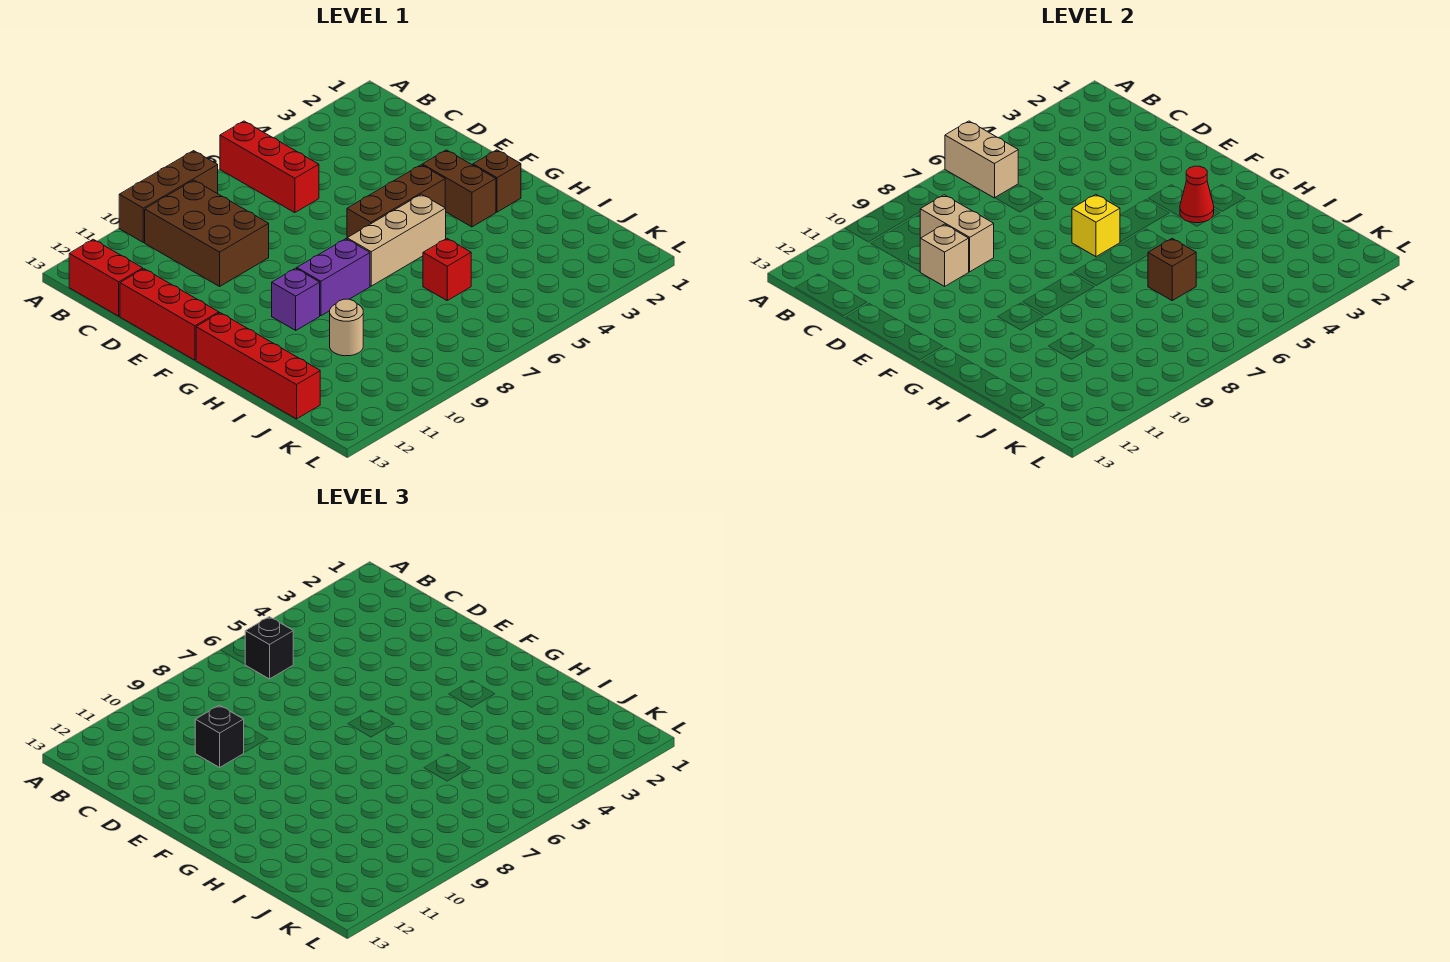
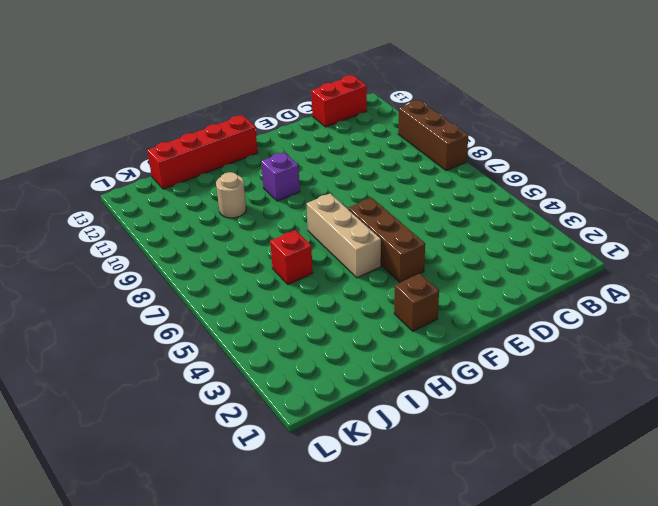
none -> red brick A6:C6 level 1
none -> brown brick B9:D10 level 1
none -> red brick D13:F13 level 1

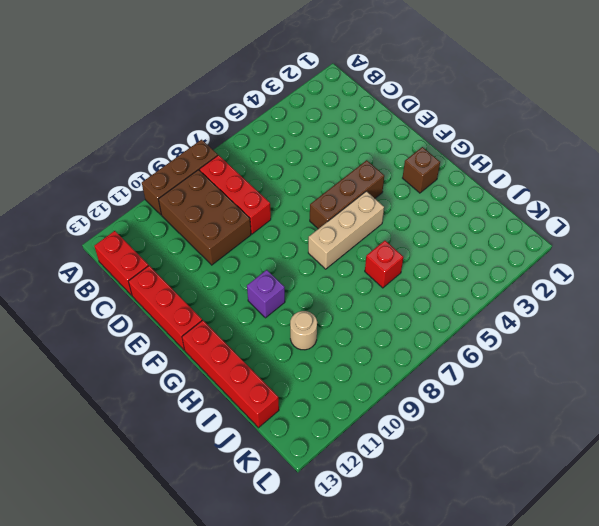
red brick B8:D8 level 1 -> red brick A6:C6 level 1
none -> brown brick F3:G3 level 1
none -> purple brick G8:G9 level 1
none -> tan brick A6:B6 level 2

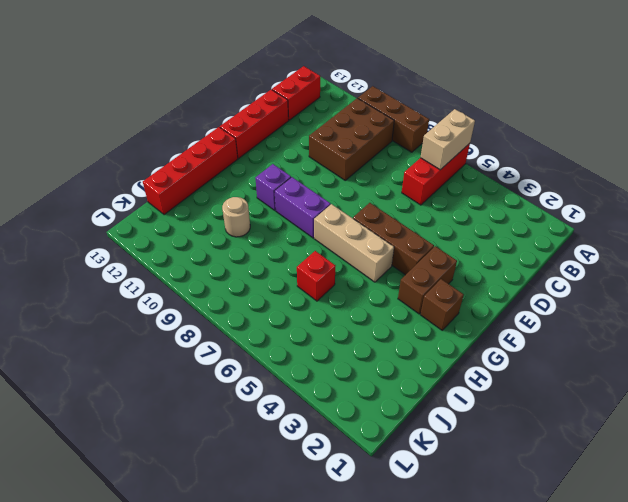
none -> tan brick C9:D9 level 2
none -> tan brick D10 level 2
none -> yellow brick F6 level 2

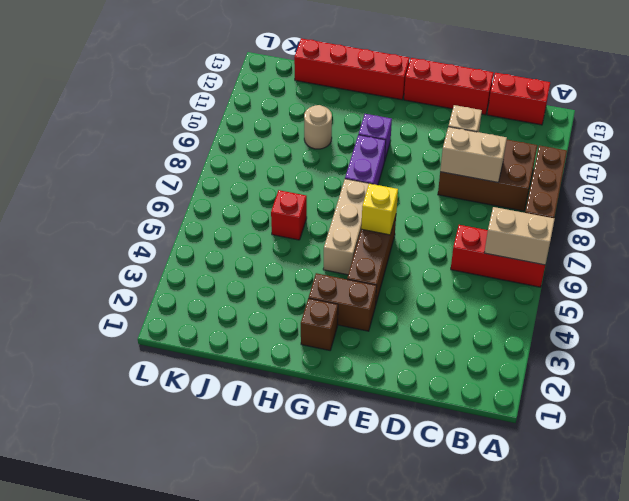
none -> red cone G3 level 2
none -> brown brick I6 level 2
none -> black brick B6 level 3

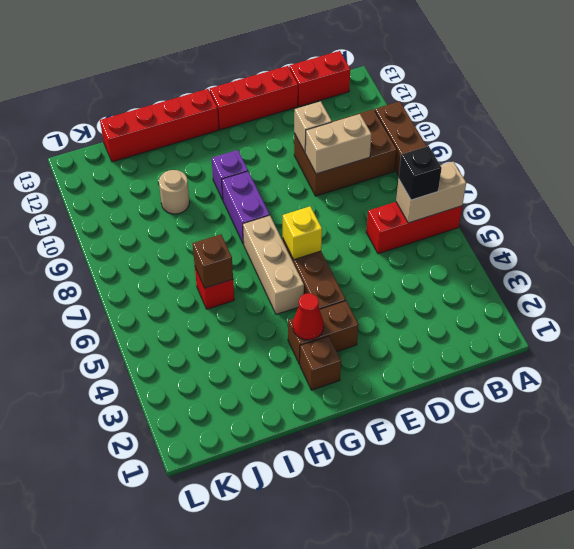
none -> black brick D10 level 3

